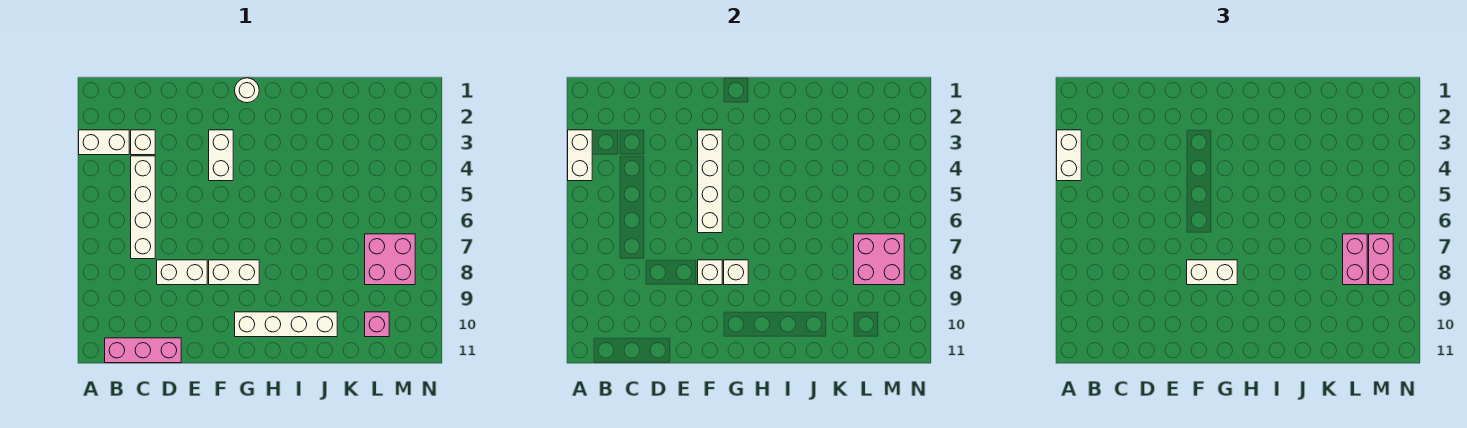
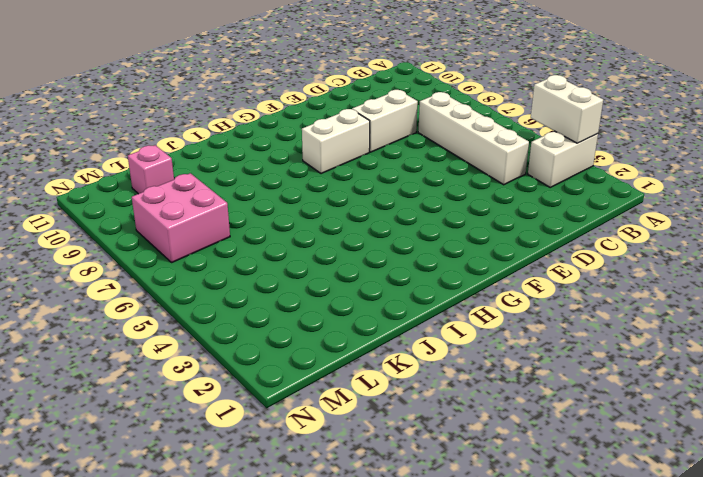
none -> pink brick B11:D11 level 1
none -> white brick C3 level 1
none -> white brick F3:F4 level 1

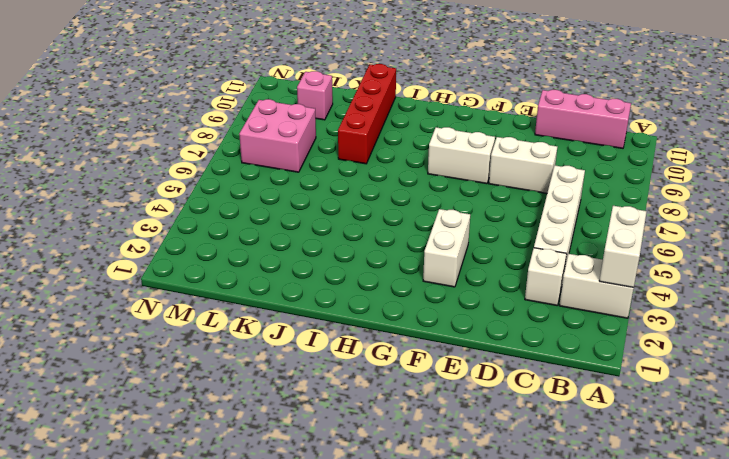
red brick J8:J11 level 1 -> white brick G10:J10 level 1
none -> white round brick G1 level 1
none -> white brick F3:F6 level 2
none -> white brick F8 level 2

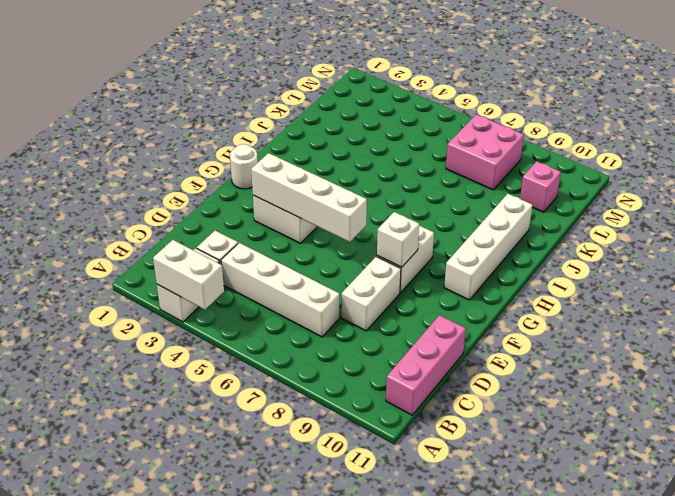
none -> white brick G8 level 2
none -> pink brick L7:M8 level 2
none -> white brick A3:A4 level 3

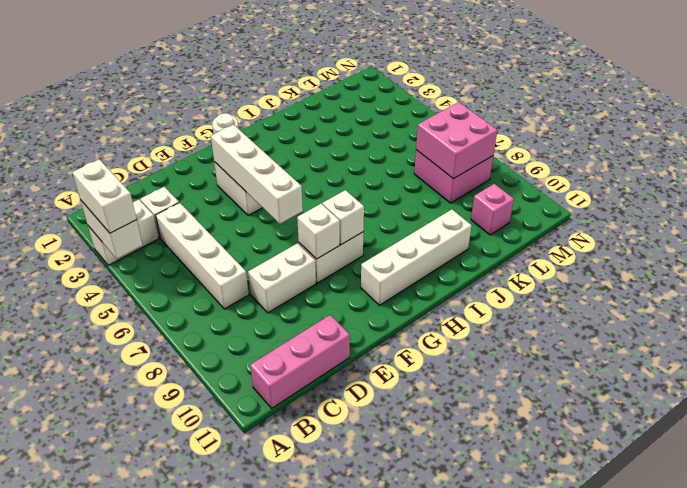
none -> white brick F8:G8 level 3
none -> pink brick L7:L8 level 3
none -> pink brick M7:M8 level 3

